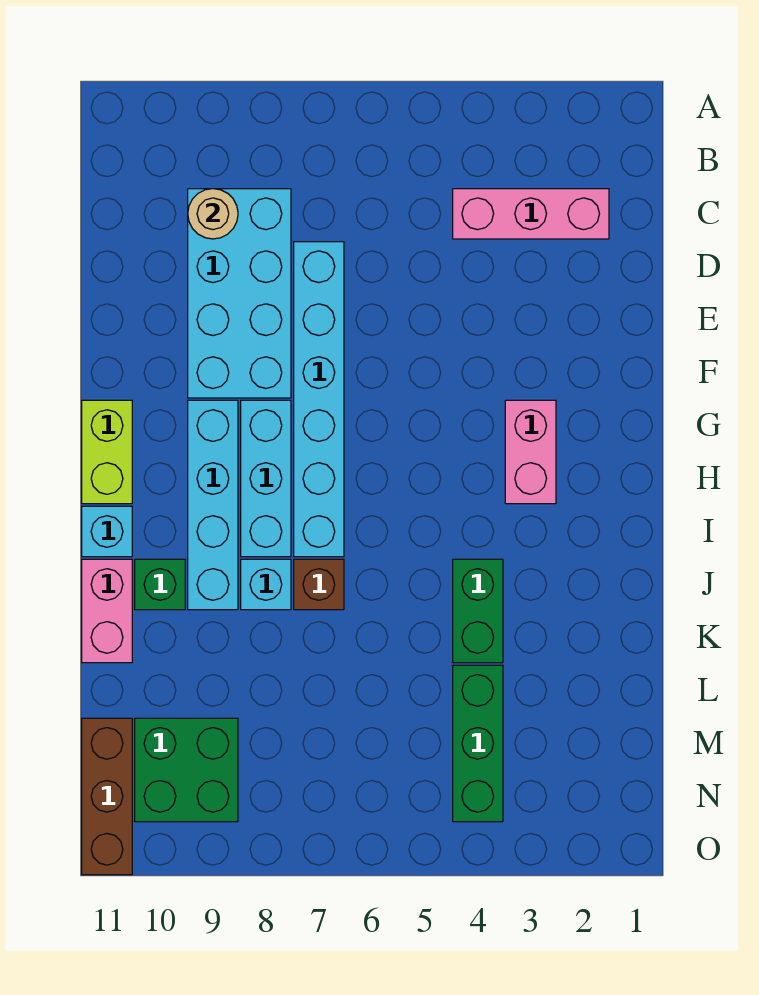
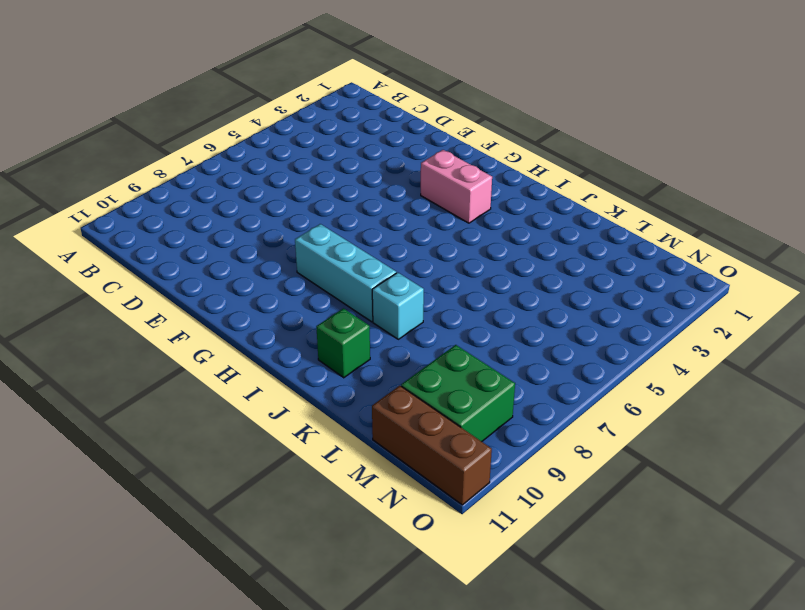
none -> pink brick C2:C4 level 1
none -> cyan brick C8:F9 level 1
none -> cyan brick D7:I7 level 1

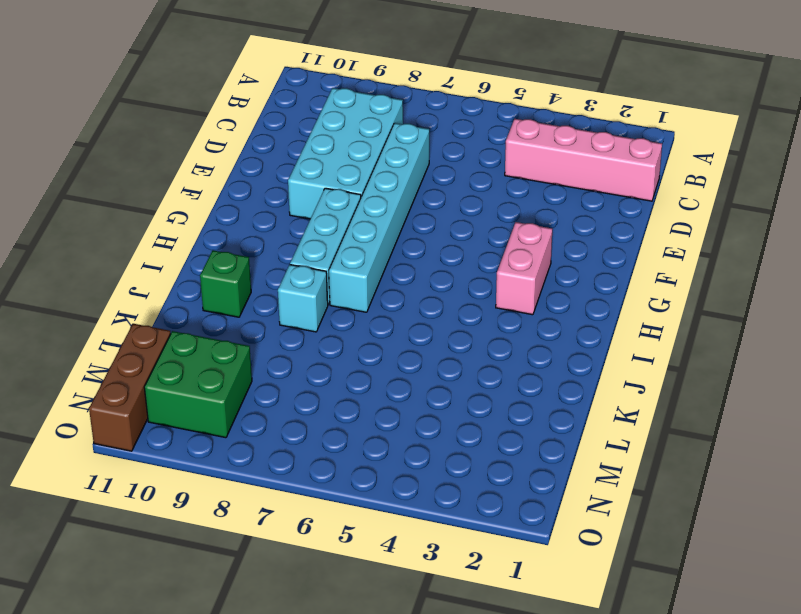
pink brick C1:C4 level 1 -> pink brick C2:C4 level 1
none -> cyan brick G9:J9 level 1
none -> lime brick G11:H11 level 1
none -> cyan brick I11 level 1

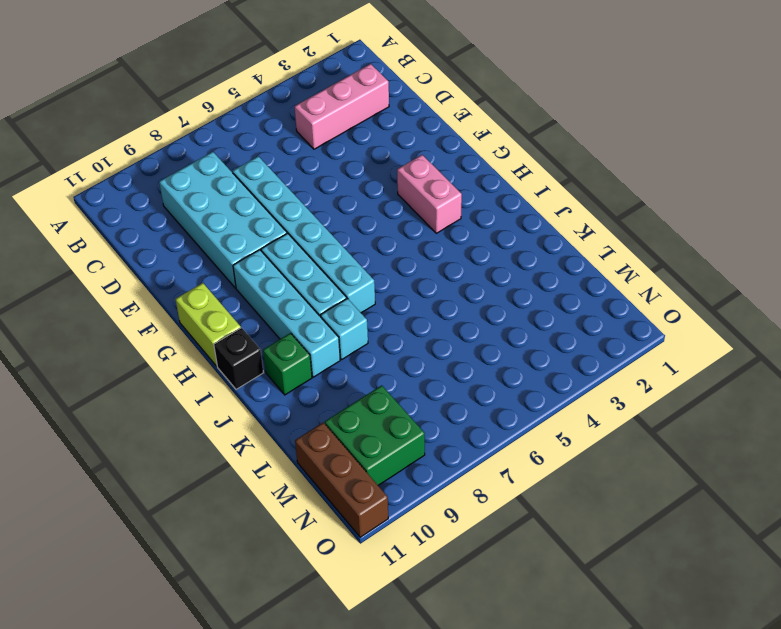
black brick I11 level 1 -> cyan brick I11 level 1
none -> green brick J4:K4 level 1
none -> brown brick J7 level 1
none -> pink brick J11:K11 level 1

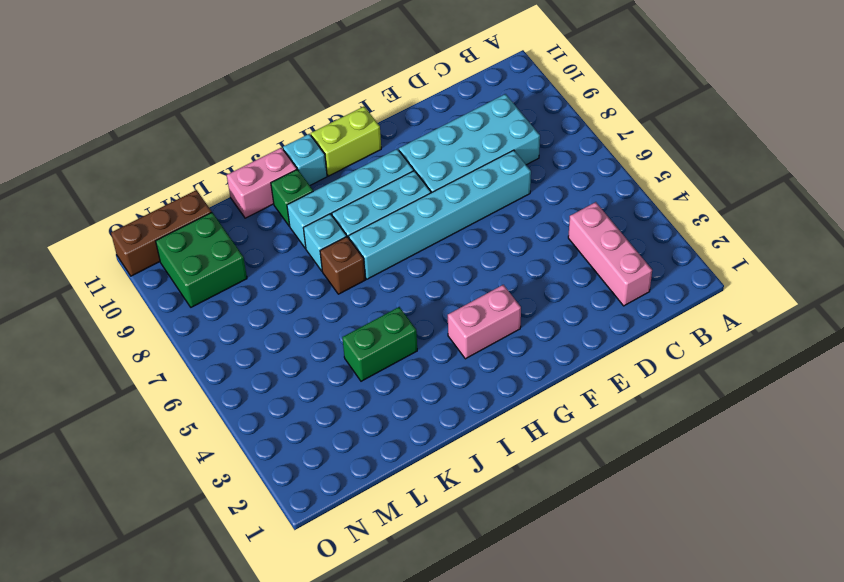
none -> green brick L4:N4 level 1
none -> tan round brick C9 level 2

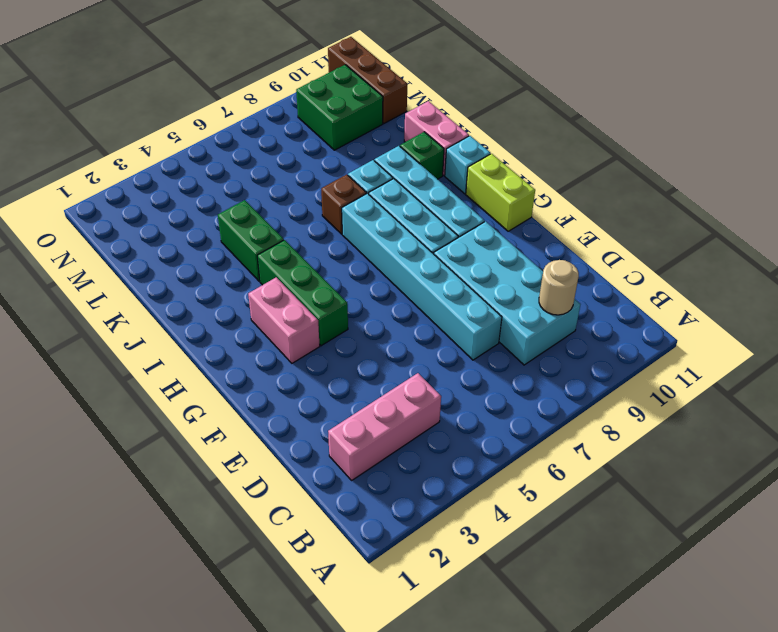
green brick G4:I4 level 1 -> green brick L4:N4 level 1

